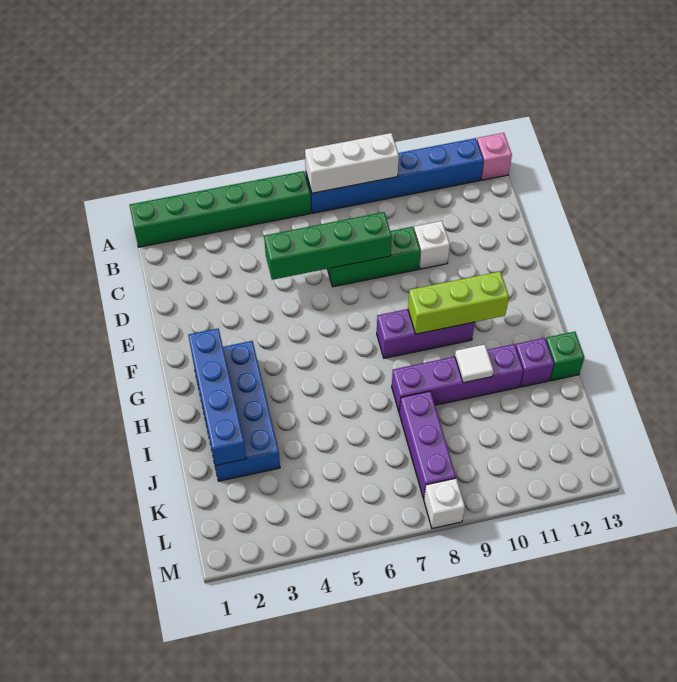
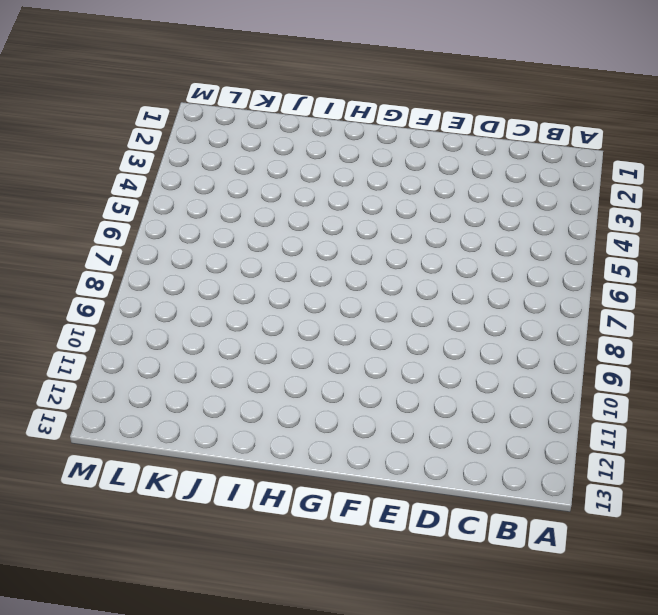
none -> green brick A1:A6 level 1
none -> blue brick A7:A12 level 1
none -> pink brick A13 level 1

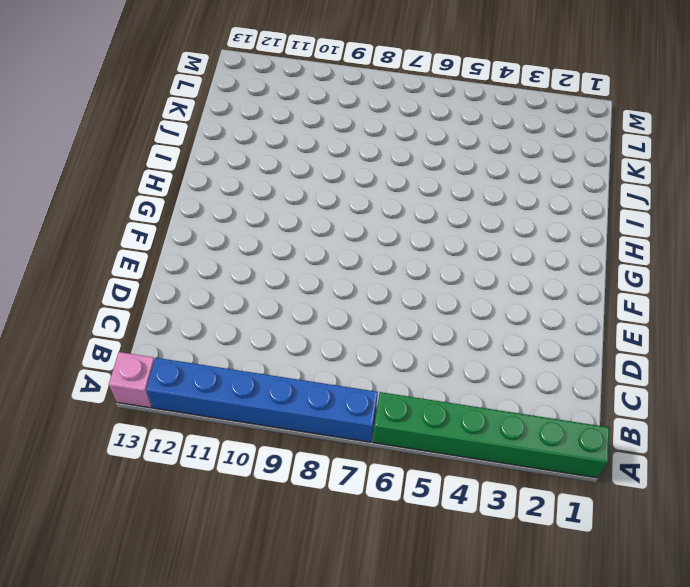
none -> green brick D7:D9 level 1
none -> white brick D10 level 1
none -> blue brick G2:J3 level 1

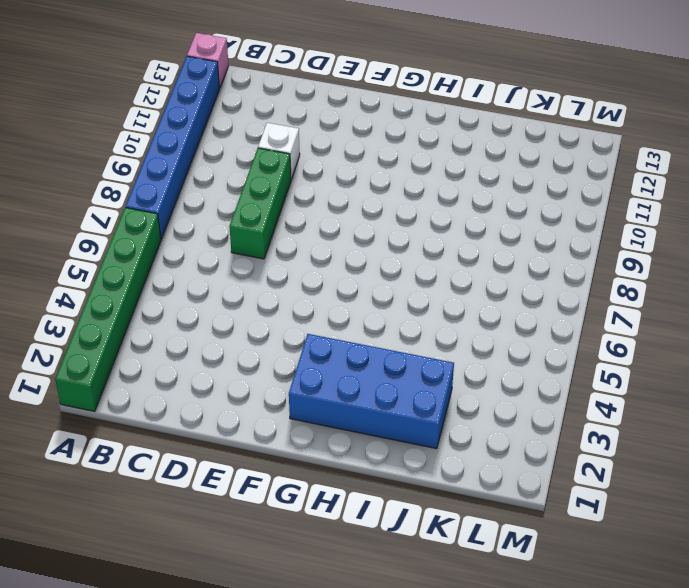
none -> purple brick G8:G10 level 1
none -> purple brick I8:I11 level 1
none -> purple brick I12 level 1

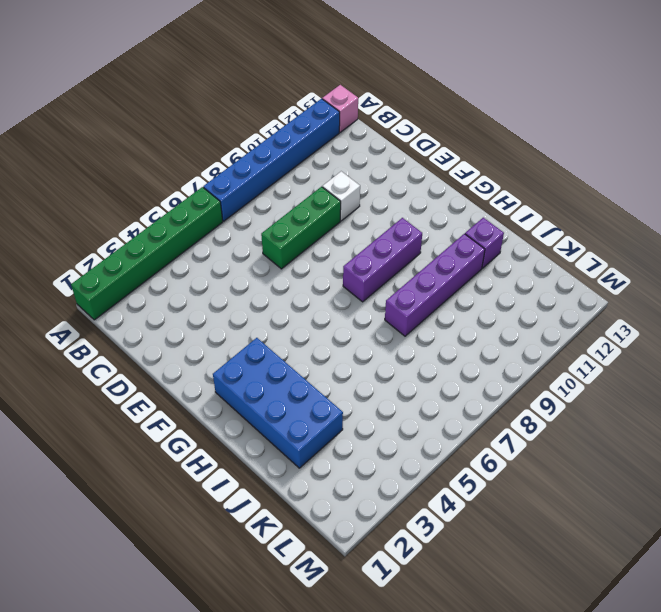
none -> green brick I13 level 1
none -> purple brick J8:L8 level 1
none -> white brick M8 level 1

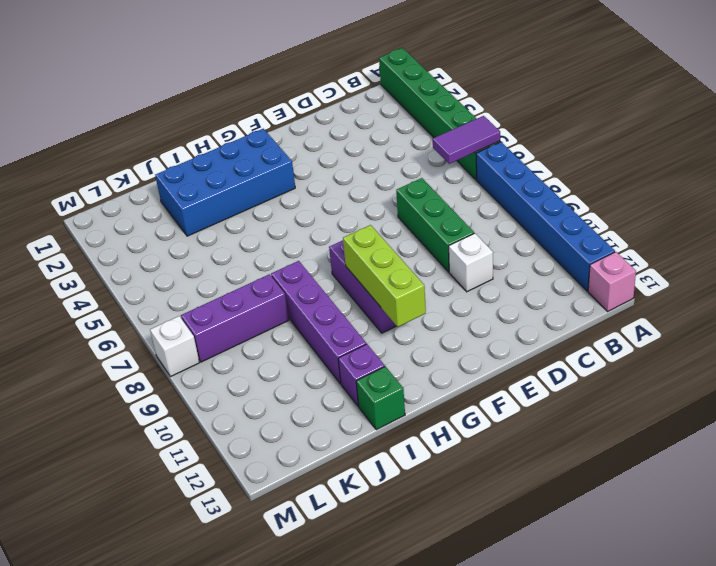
purple tile A6:B6 level 2 -> none
none -> white brick A7:A9 level 2
none -> green brick D5:D8 level 2
none -> blue brick G2:J2 level 2

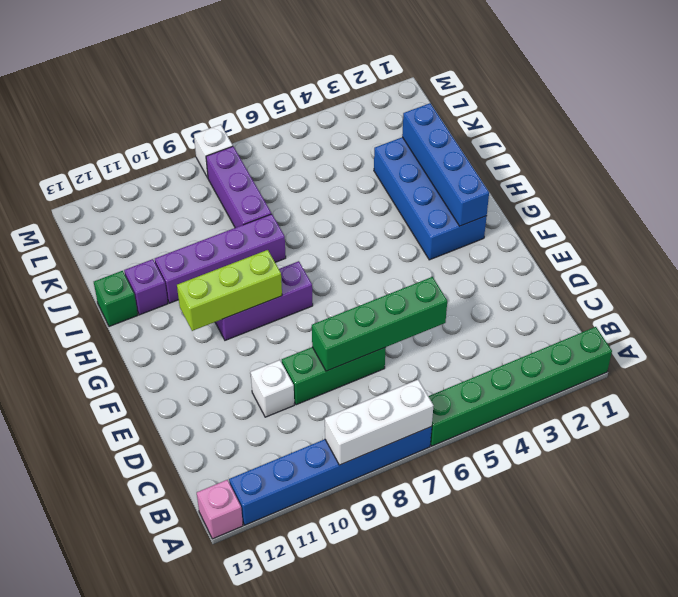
none -> white tile I10 level 2

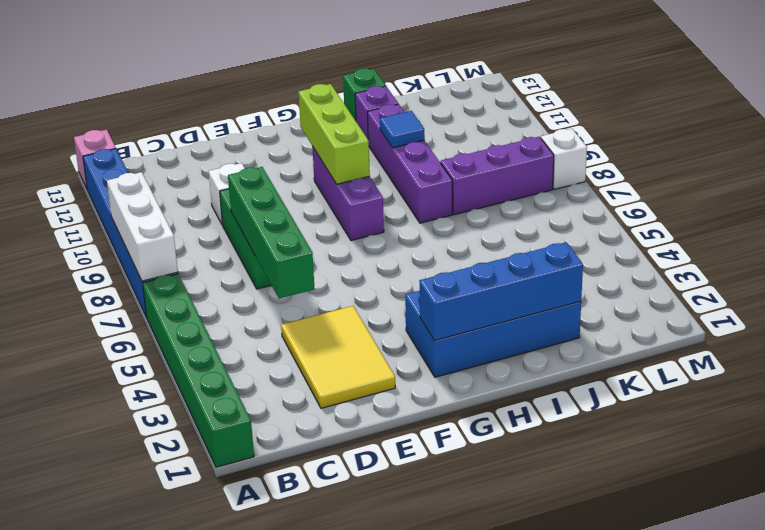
yellow tile D2:E4 level 1 -> none
blue tile I10 level 2 -> white tile I10 level 2

